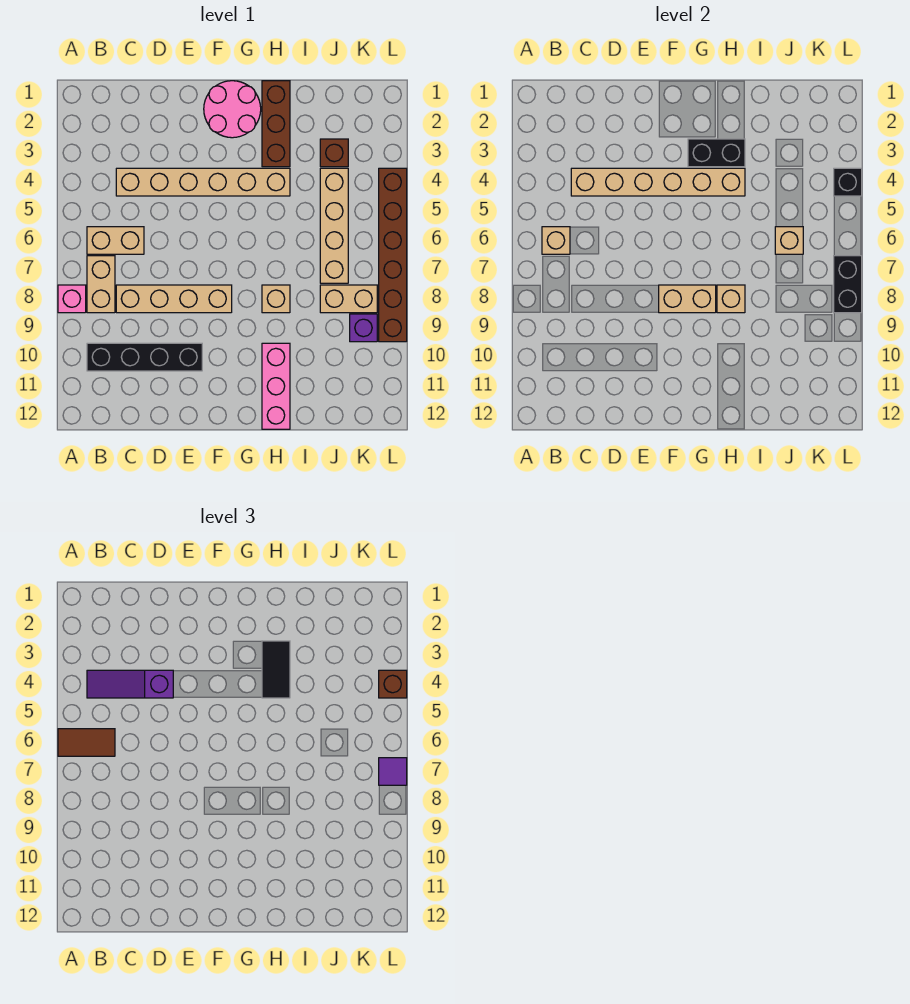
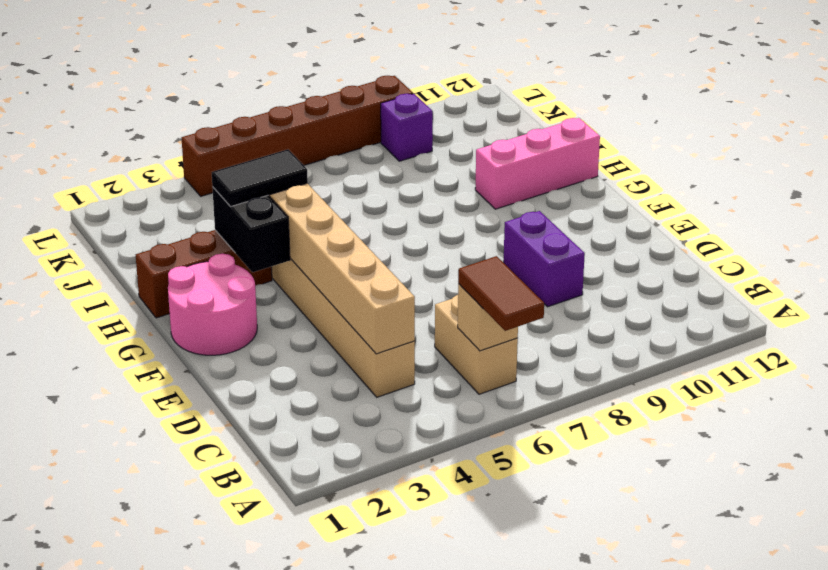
purple brick D9:E9 level 1 -> none
none -> pink brick A8 level 1
none -> tan brick B7:B8 level 1
none -> black brick B10:E10 level 1

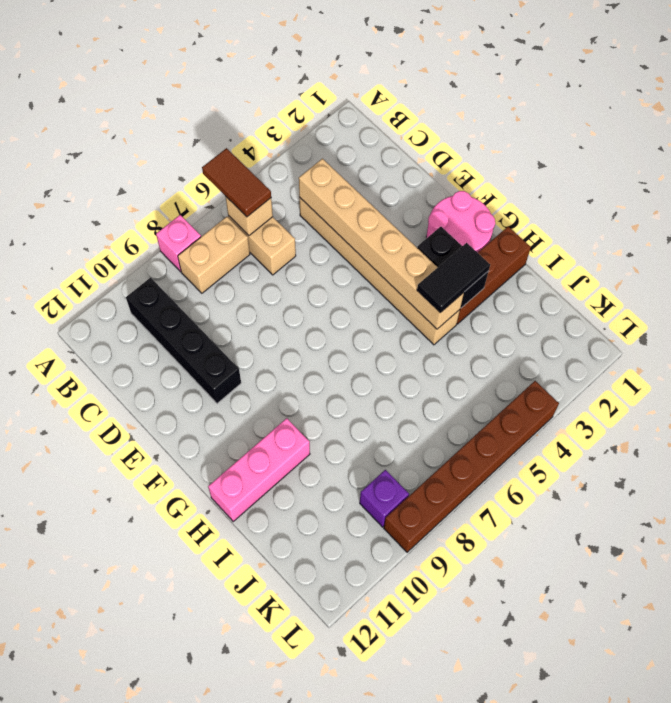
none -> tan brick C8:F8 level 1
none -> tan brick H8 level 1
none -> brown brick J3 level 1

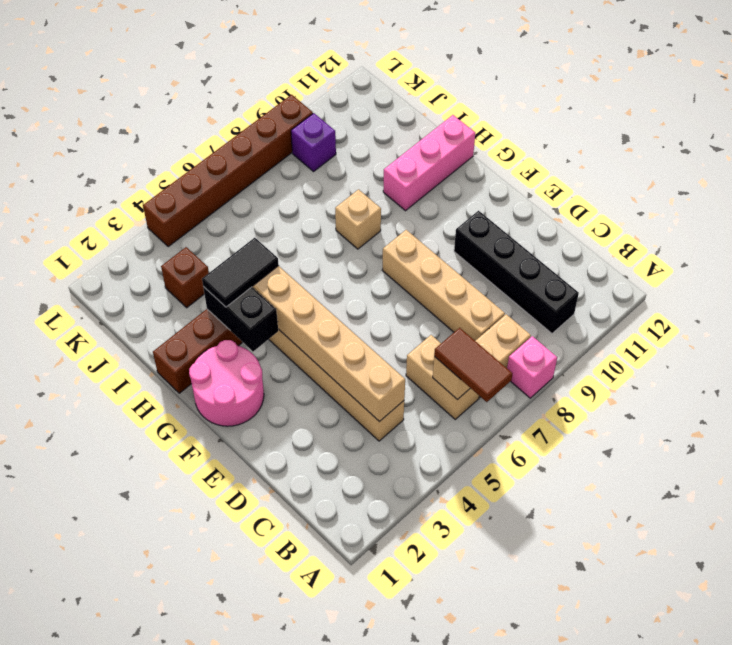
none -> tan brick J4:J7 level 1
none -> tan brick J8:K8 level 1
none -> tan brick F8:G8 level 2

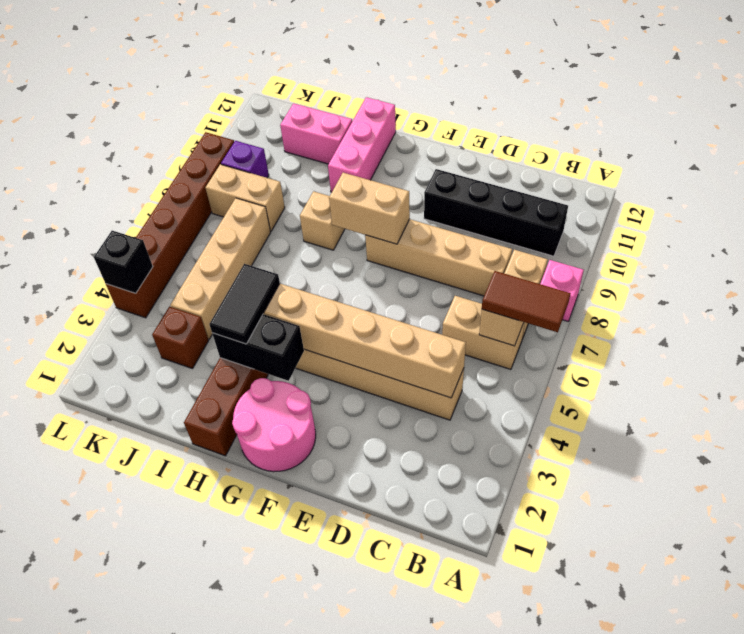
pink brick I11:J11 level 1 -> none
none -> tan brick H8 level 2
none -> tan brick J6 level 2
none -> black brick L7:L8 level 2

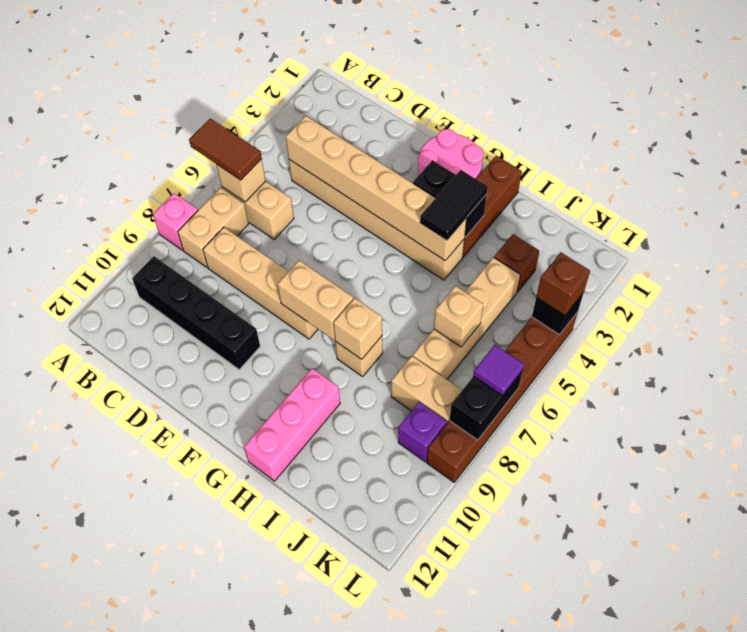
none -> purple slope B4:D4 level 3 top D

